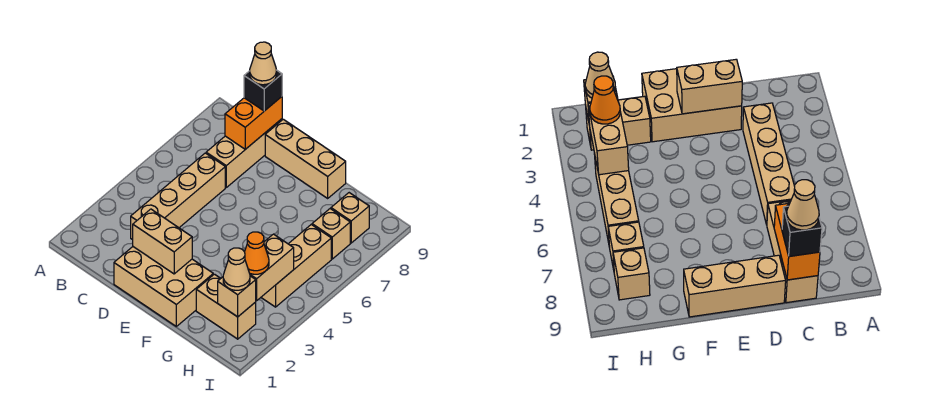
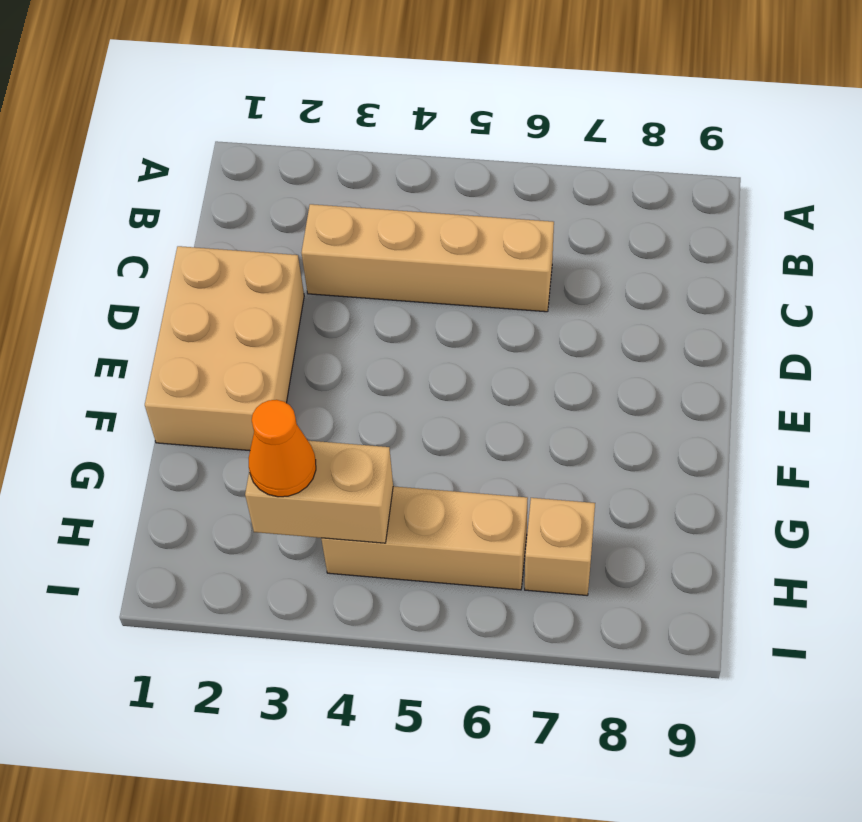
none -> tan brick C7:C9 level 1
none -> tan brick D9:F9 level 1
none -> tan brick G2:H2 level 1

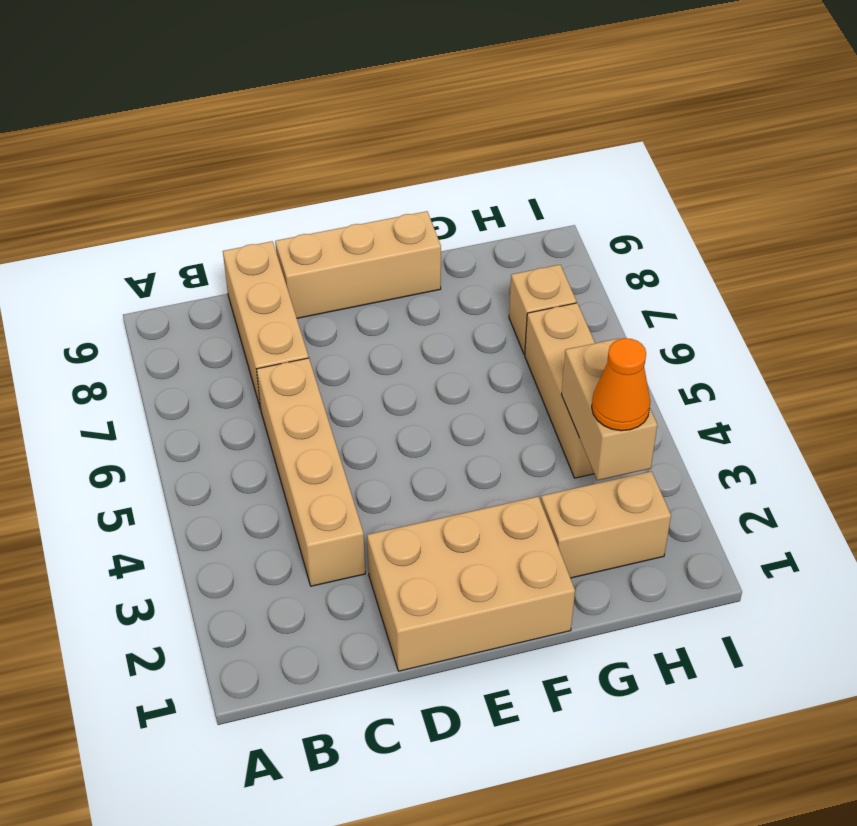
none -> tan brick H8 level 1
none -> orange brick C8:C9 level 2
none -> tan brick D2:E2 level 2

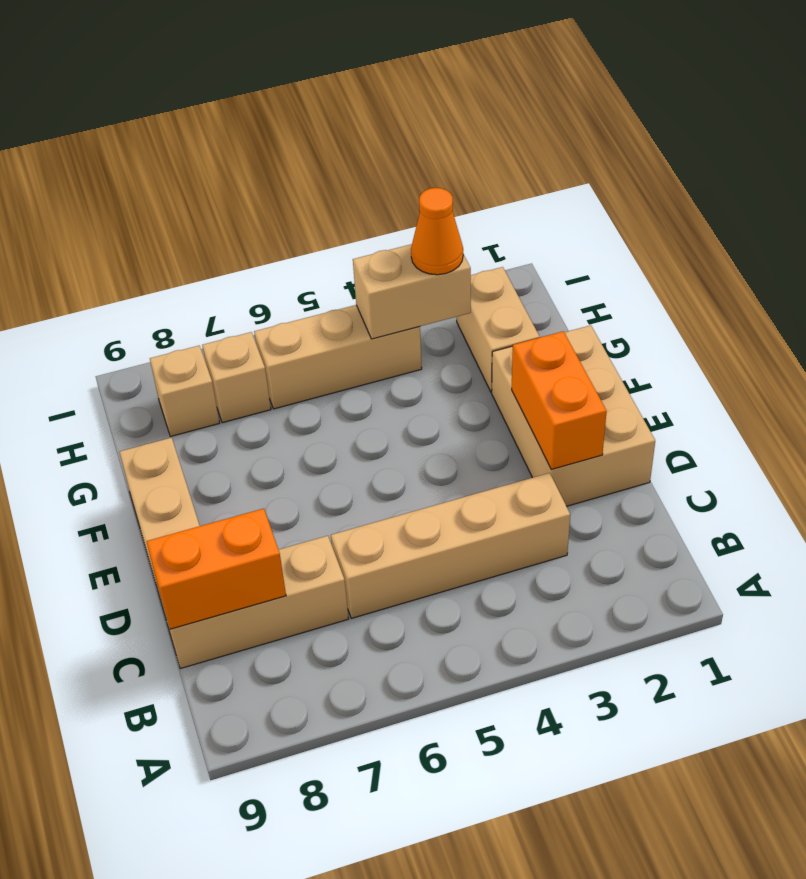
orange brick D2:E2 level 2 -> tan brick D2:E2 level 2
none -> tan brick H2 level 2
none -> black brick C9 level 3
none -> tan cone H2 level 3

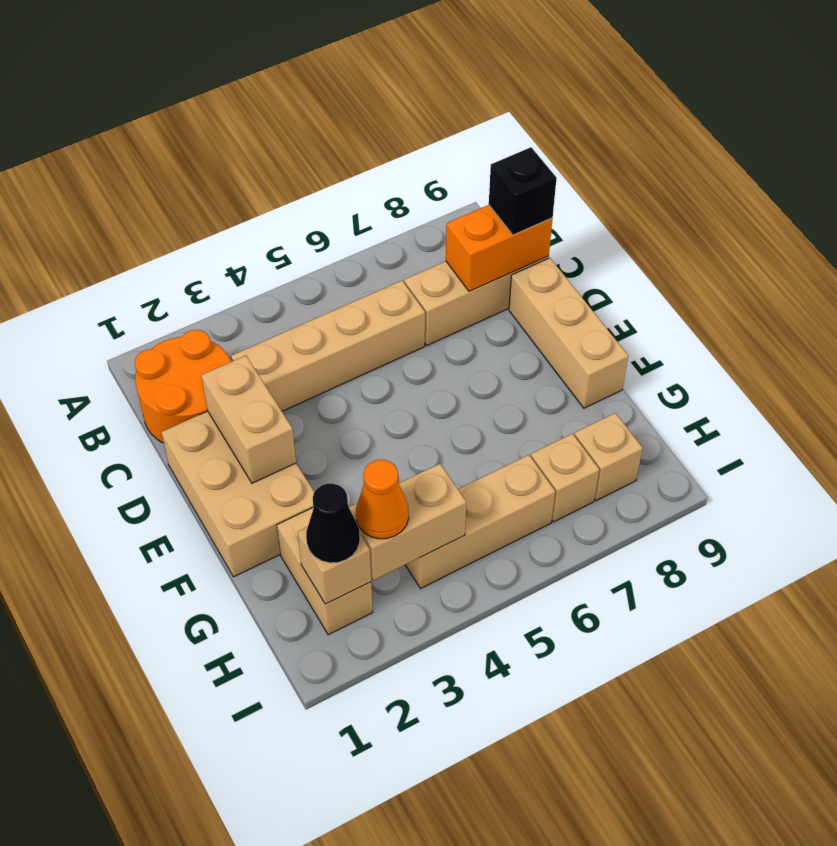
orange round brick B1:C2 level 1 -> none
black cone H2 level 3 -> tan cone H2 level 3
none -> tan cone C9 level 4

